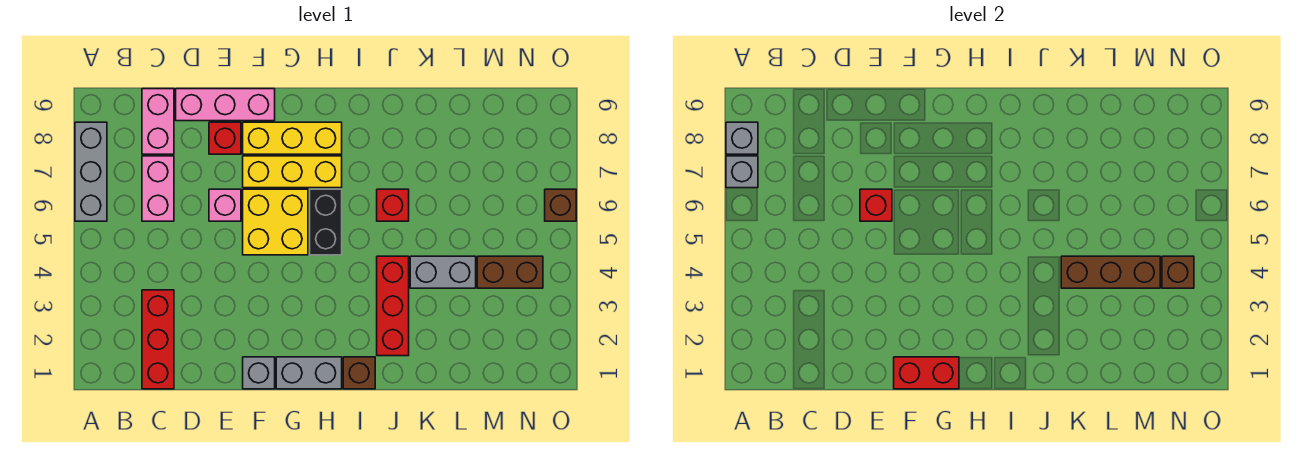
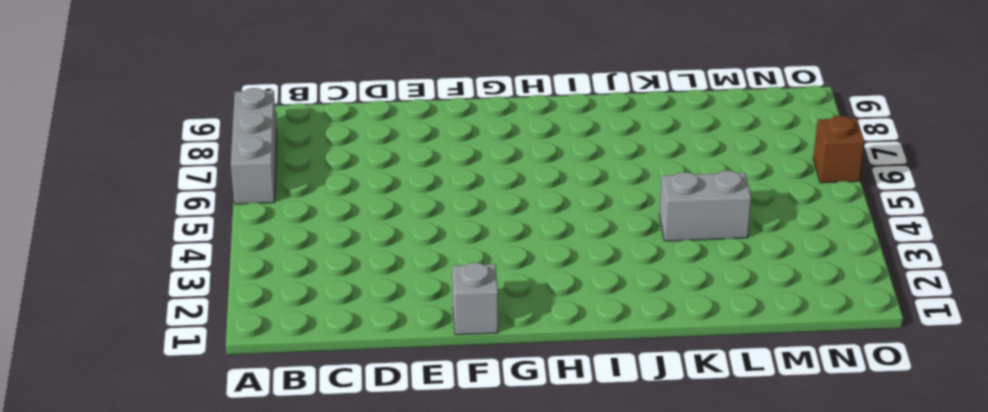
none -> red brick C1:C3 level 1
none -> pink brick C6:C7 level 1
none -> pink brick C8:C9 level 1

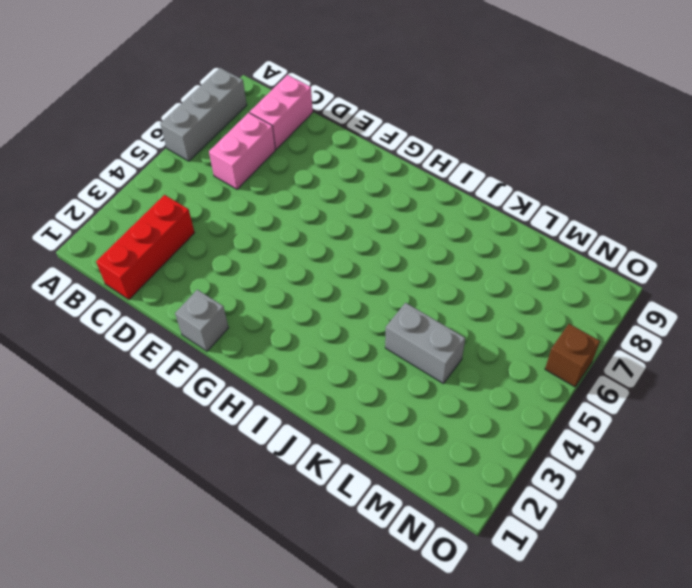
none -> pink brick D9:F9 level 1
none -> pink brick E6 level 1
none -> red brick E8 level 1

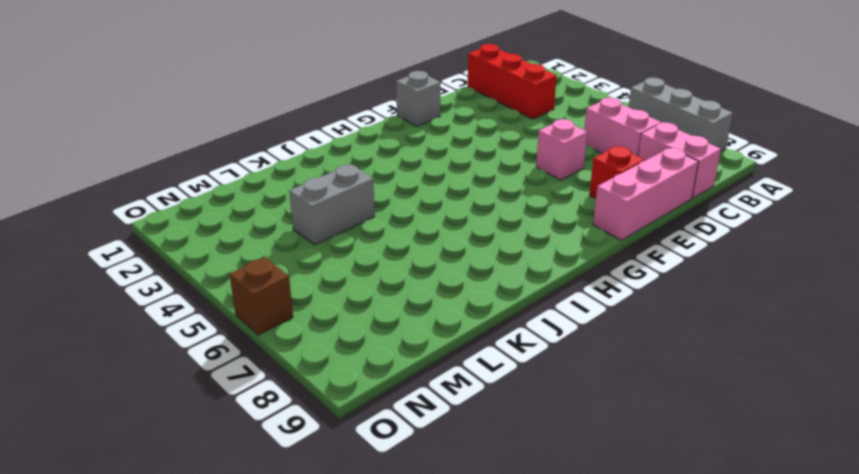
none -> yellow brick F5:G6 level 1
none -> yellow brick F7:H7 level 1
none -> yellow brick F8:H8 level 1

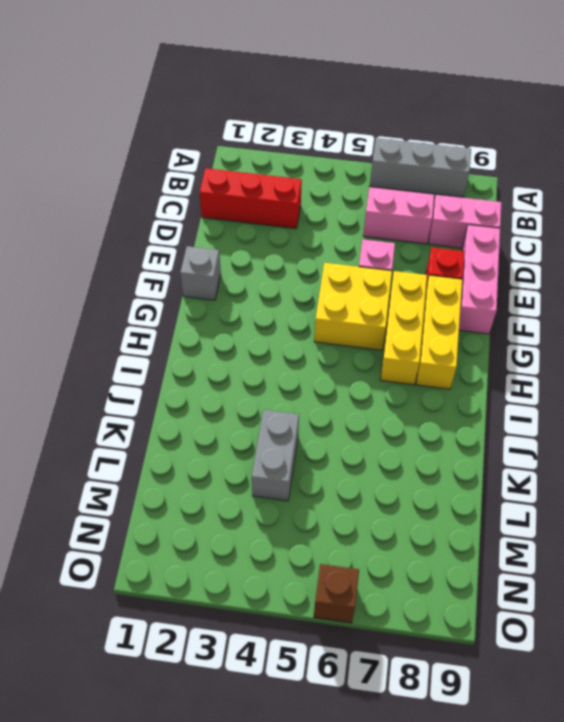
none -> grey brick G1:H1 level 1
none -> black brick H5:H6 level 1
none -> brown brick I1 level 1

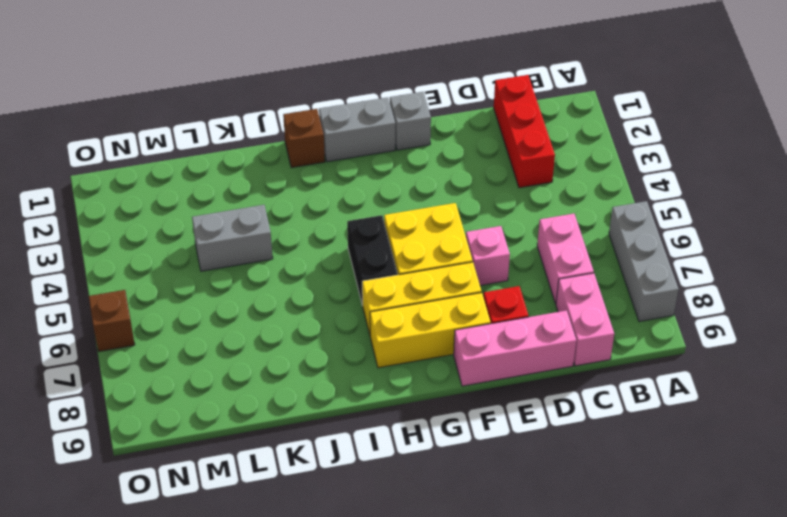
none -> red brick J2:J4 level 1
none -> red brick J6 level 1
none -> brown brick M4:N4 level 1

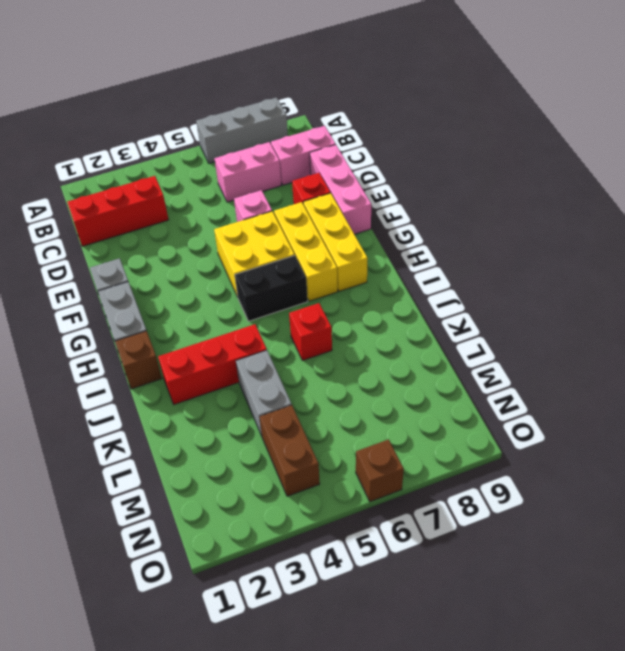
none -> grey brick A7 level 2
none -> grey brick A8 level 2
none -> red brick E6 level 2

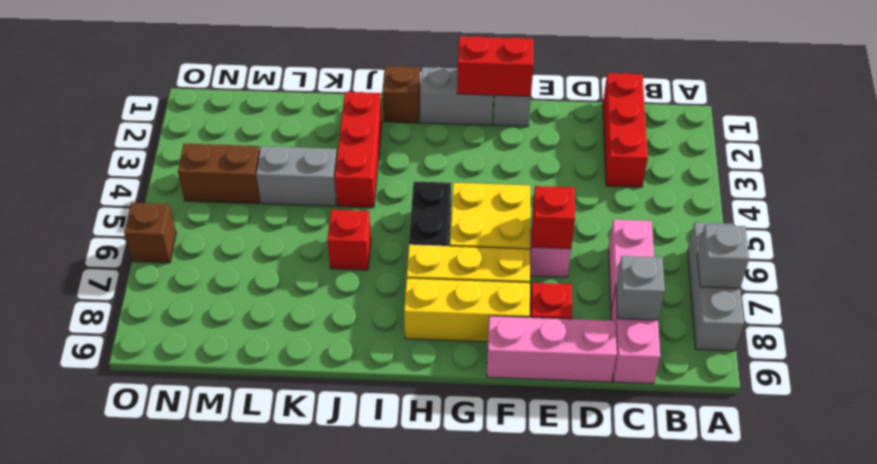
grey brick C8 level 2 -> grey brick A8 level 2
none -> brown brick K4:M4 level 2
none -> brown brick N4 level 2

